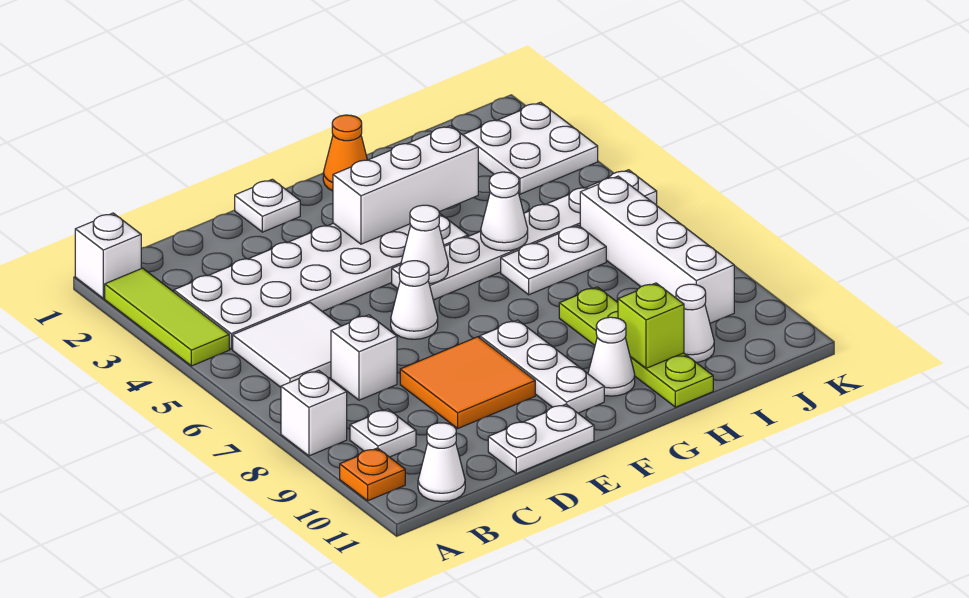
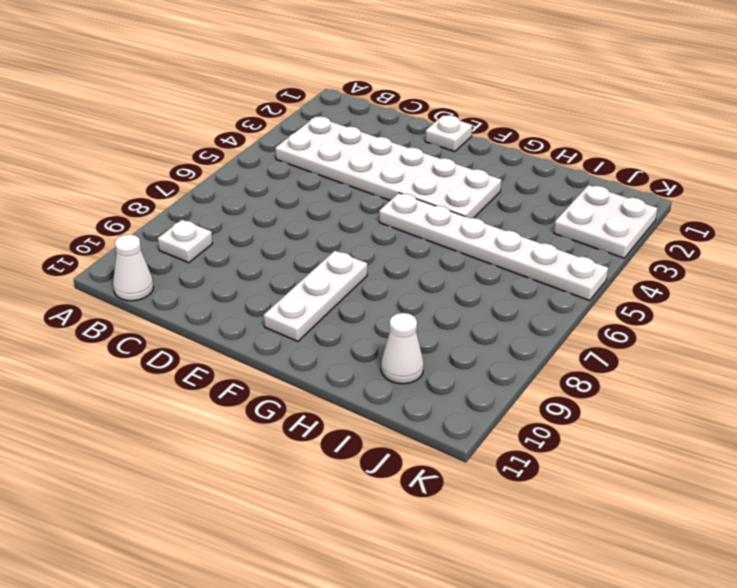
none -> white brick A1 level 1
none -> lime tile A2:A4 level 1
none -> white brick A8 level 1

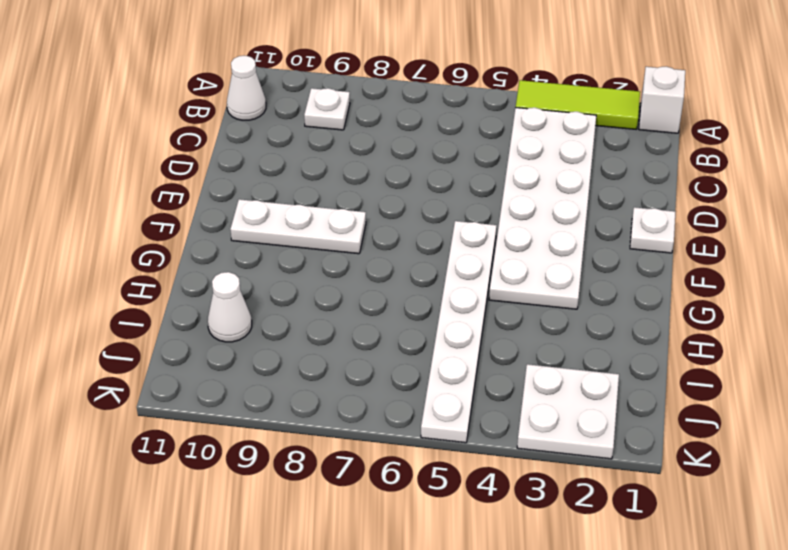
none -> white brick A8 level 1
none -> orange plate A10 level 1
none -> white tile B5:C6 level 1

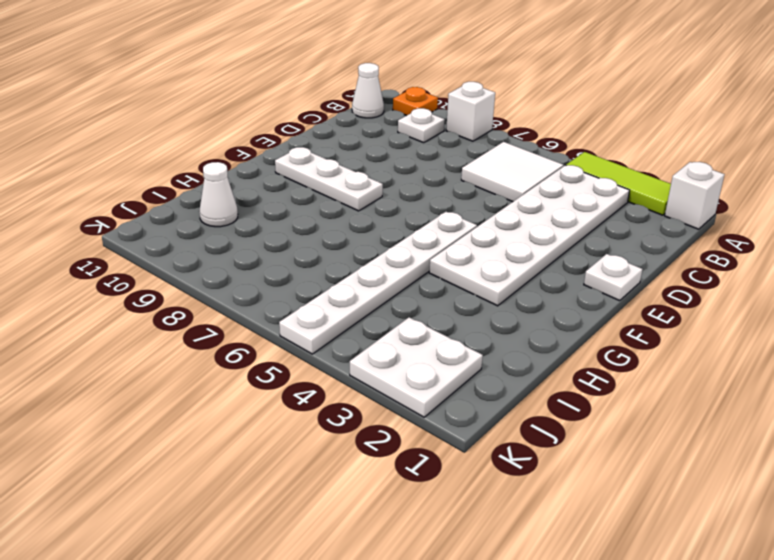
none -> white brick C7 level 1
none -> orange tile D8:E9 level 1
none -> white plate D11:E11 level 1

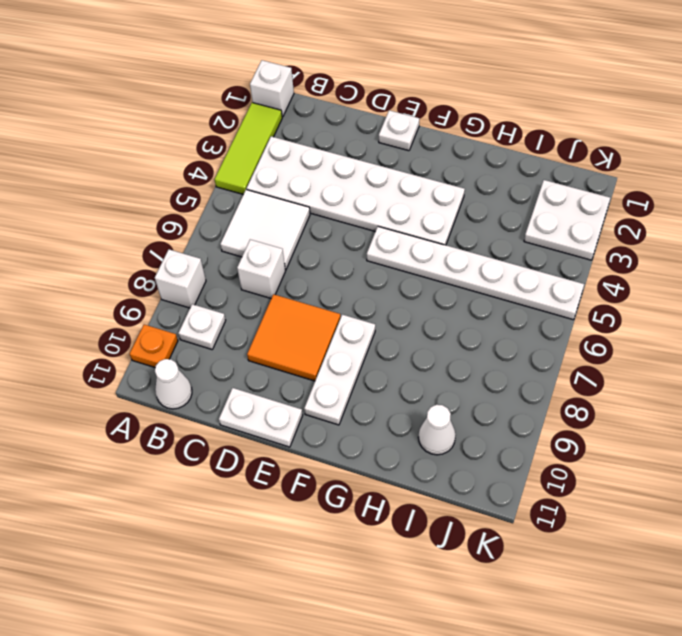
none -> white cone E6 level 1
none -> orange cone G1 level 1
none -> white cone G10 level 1

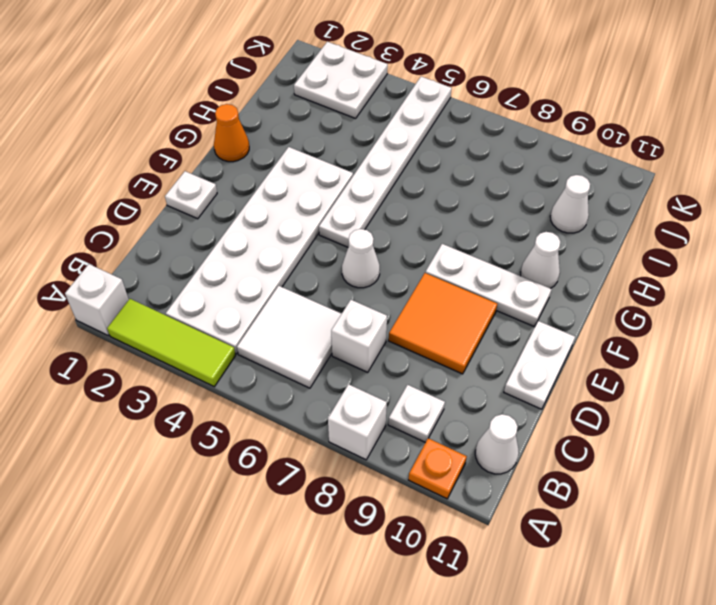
none -> white plate H6:I6 level 1
none -> lime plate H8:H11 level 1
none -> white brick J6:J9 level 1

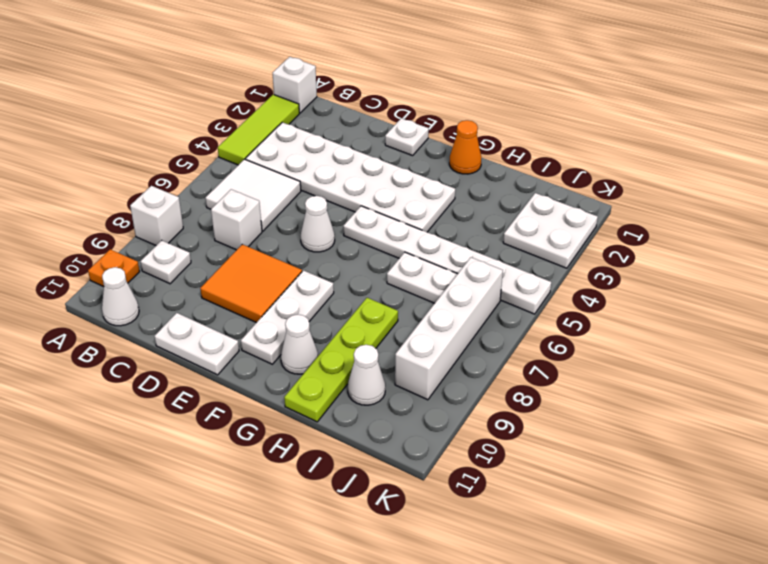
none -> white brick F3:H3 level 2
none -> white cone F5 level 2
none -> white cone H5 level 2

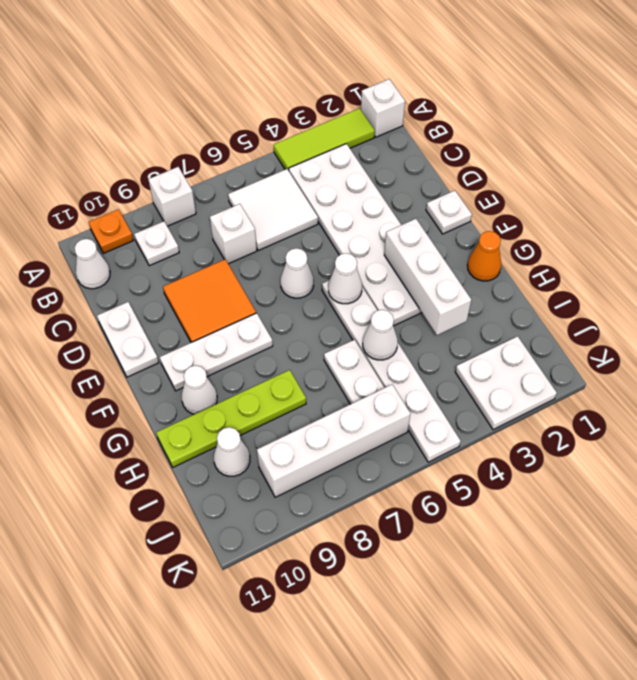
none -> lime brick H10 level 2

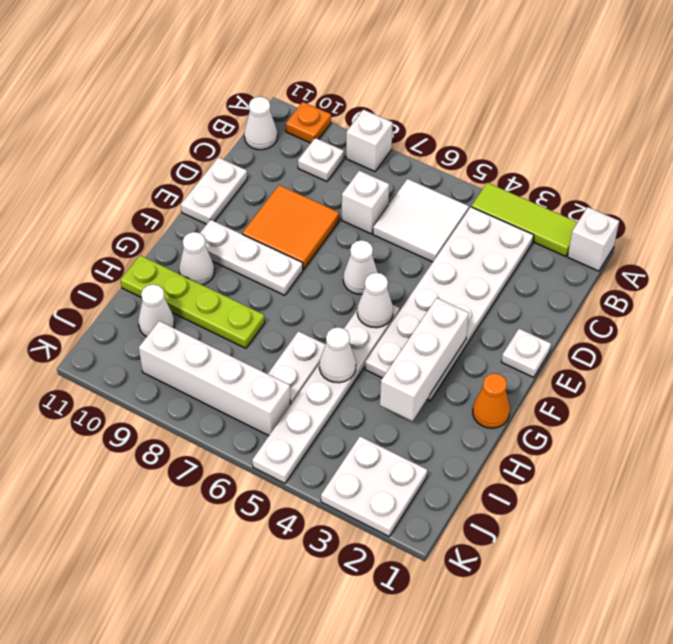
none -> lime brick H10 level 2

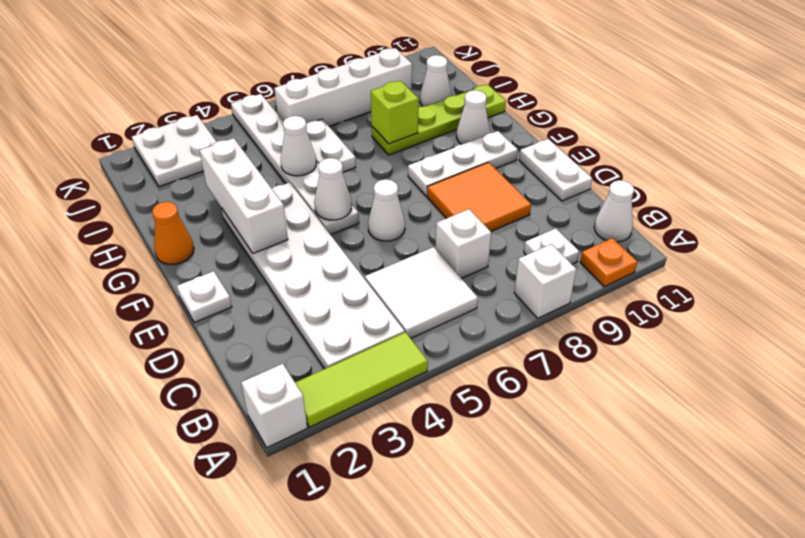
lime brick H8 level 2 -> lime brick H10 level 2

